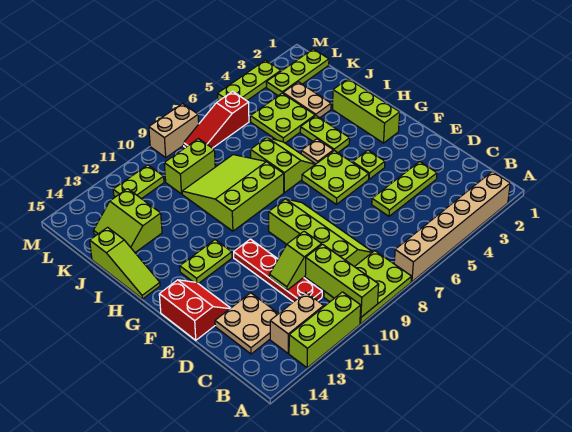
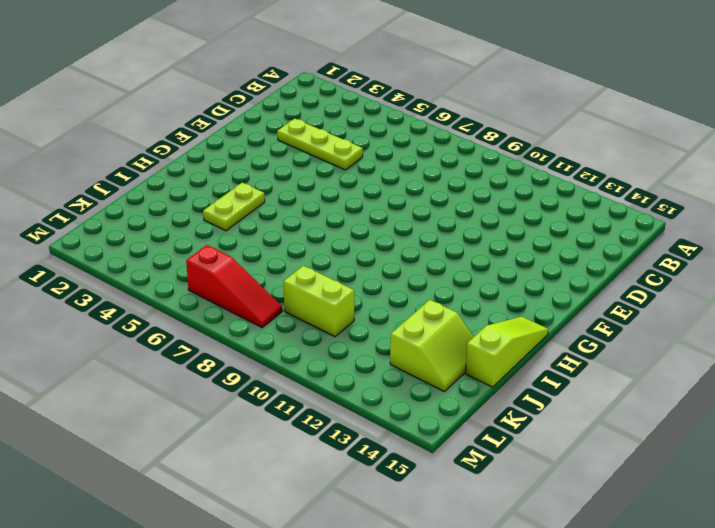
none -> tan brick A2:A7 level 1
none -> lime plate A8:B10 level 1
none -> lime brick A11:A13 level 1

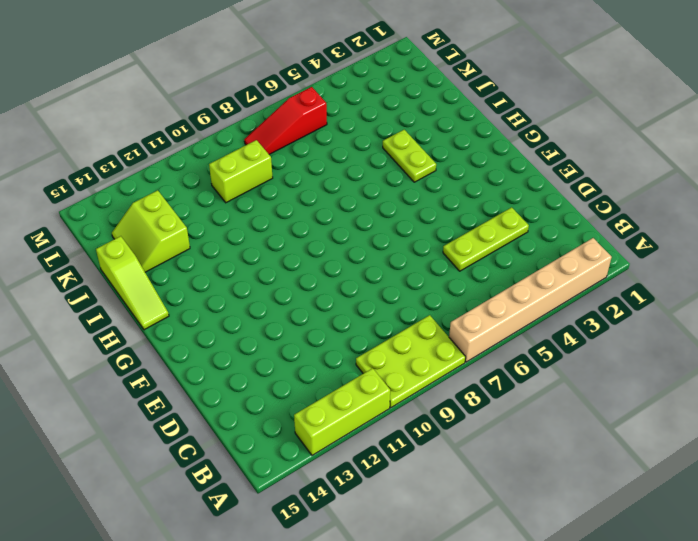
none -> tan brick B12:B13 level 1
none -> lime slope C8:F9 level 1 top 9
none -> red plate C11:F11 level 1

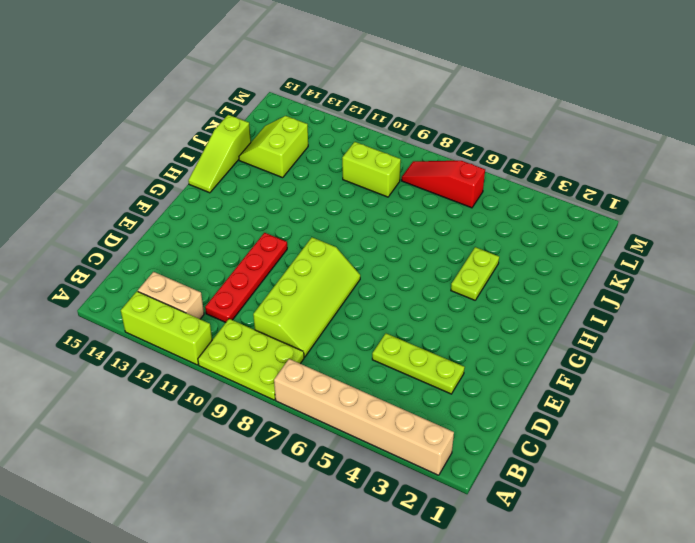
none -> tan plate C13:D14 level 1
none -> red slope E14:F15 level 1 top 15
none -> lime plate F4 level 1

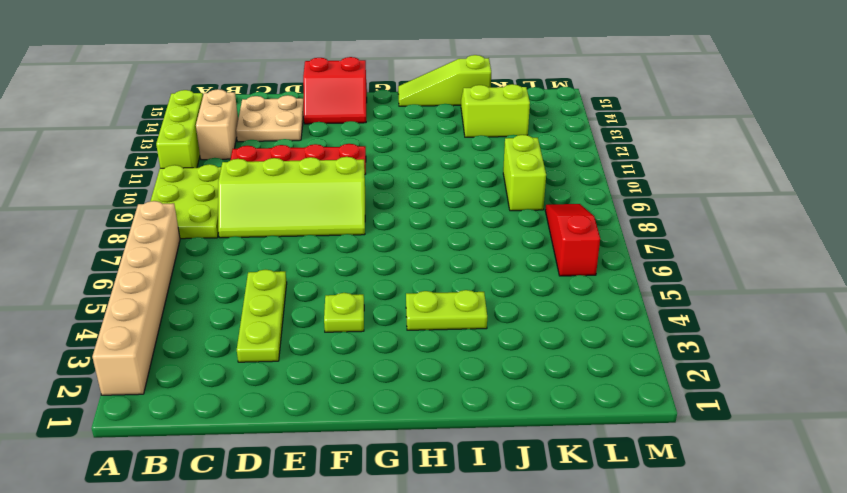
none -> lime plate F5:G6 level 1
none -> lime brick G2:I2 level 1
none -> lime plate G12:G13 level 1

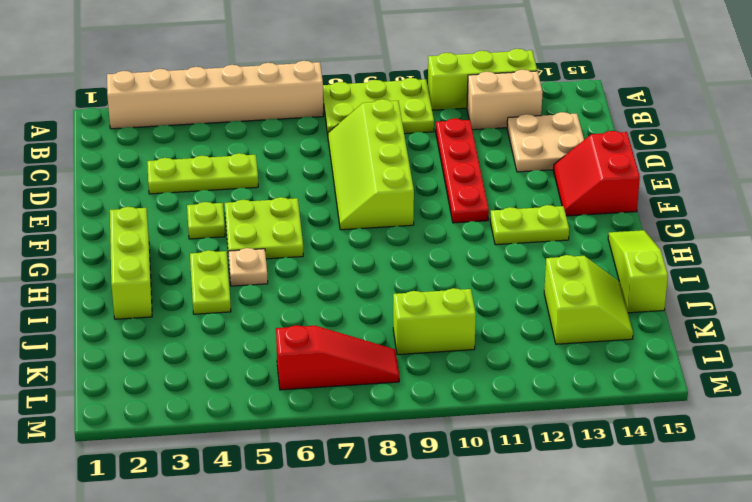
none -> lime slope H6:I7 level 1 top 7
none -> lime slope H8:J10 level 1 top H
none -> tan plate J3:K3 level 1

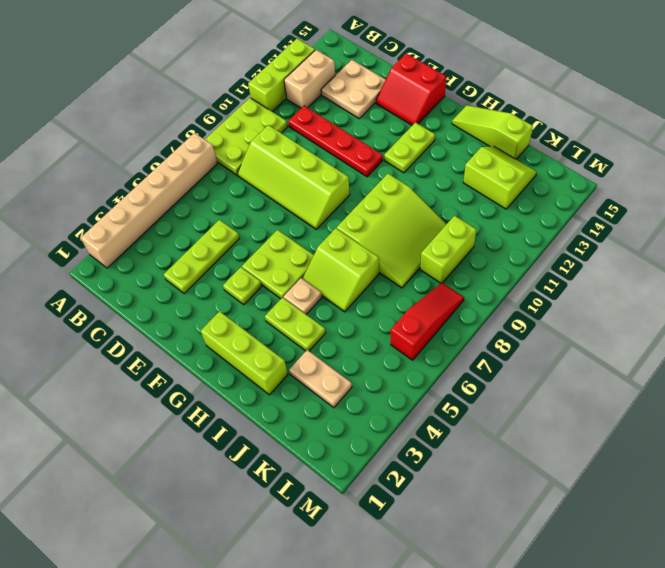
none -> lime plate J4:K5 level 1
none -> lime plate L1:L3 level 1
none -> lime plate L11:L12 level 1

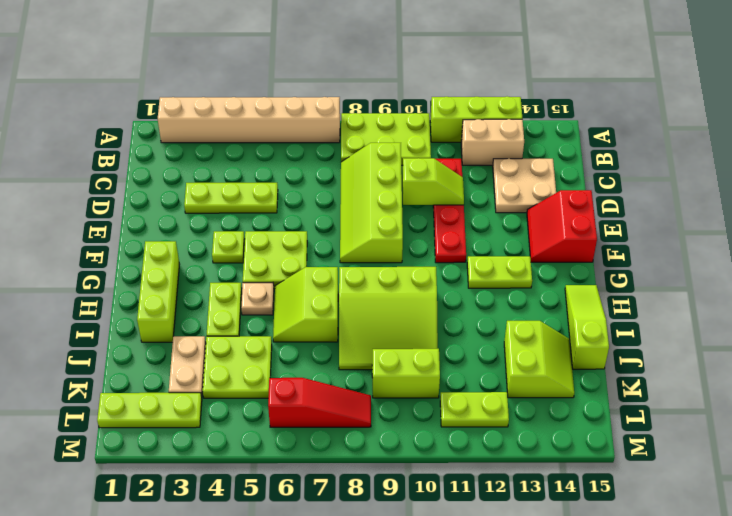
none -> lime plate M3:M5 level 1
none -> tan brick M8:M9 level 1
none -> lime brick A10:C10 level 2

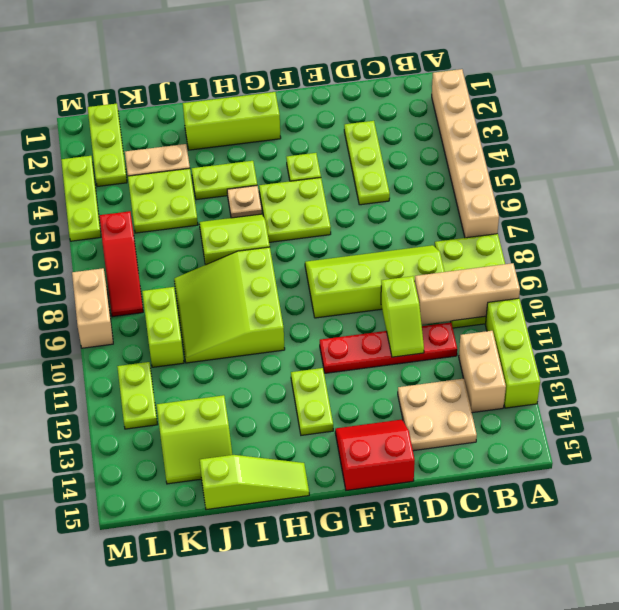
tan brick A10:C10 level 2 -> lime brick A10:C10 level 2

